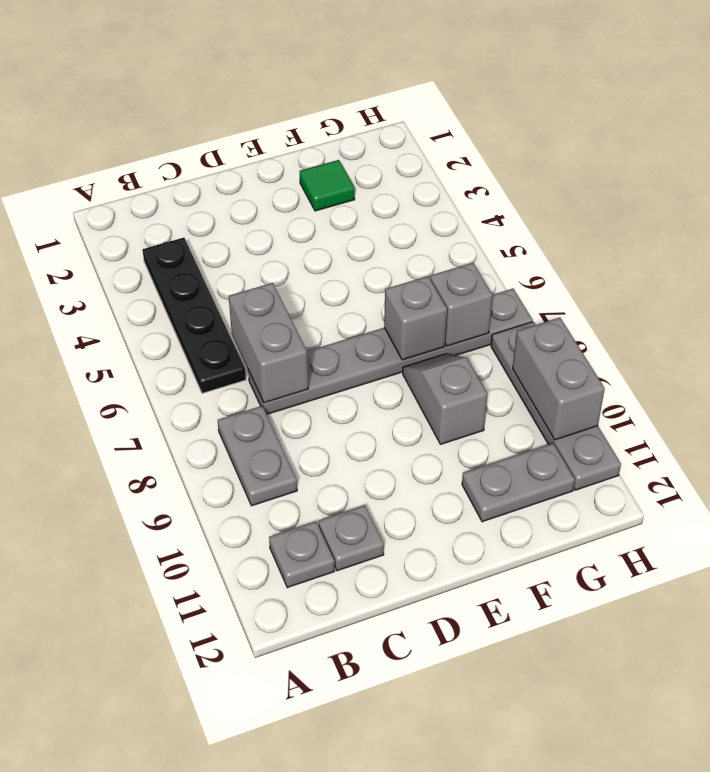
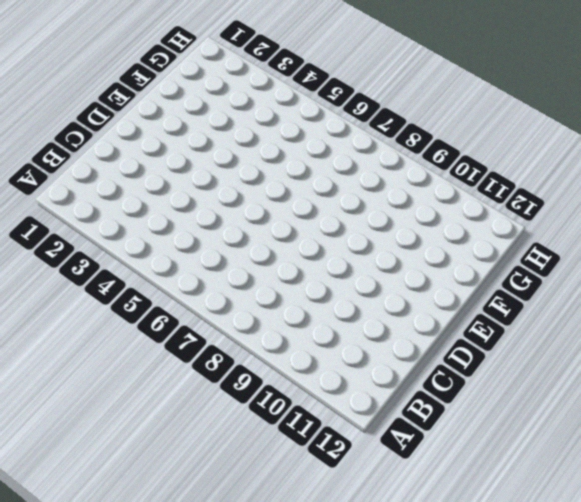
none -> black plate B3:B6 level 1
none -> grey plate B8:B9 level 1
none -> grey plate B11 level 1

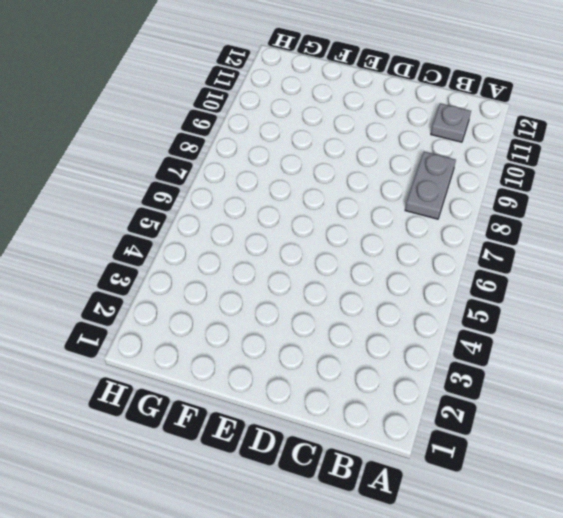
none -> black plate B3:B6 level 1
none -> grey plate C7:H7 level 1
none -> grey plate C11 level 1

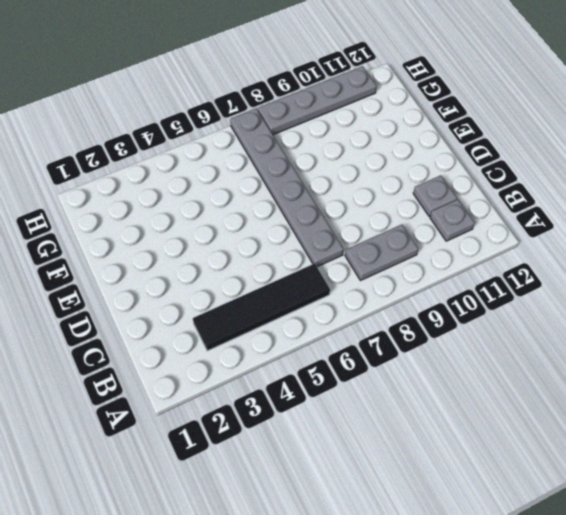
black tile B3:B6 level 1 -> black plate B3:B6 level 1
none -> green tile F2 level 1
none -> grey slope F8:F9 level 1 top 9
none -> grey plate F11:G11 level 1

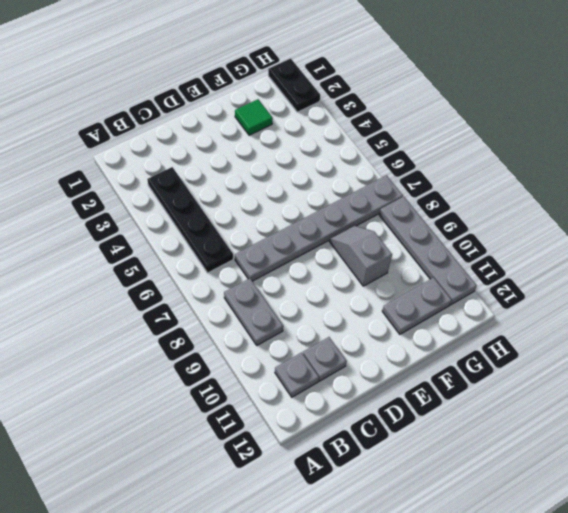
black plate H1:H2 level 1 -> none
none -> grey brick C6:C7 level 2
none -> grey brick F7 level 2
none -> grey brick G7 level 2

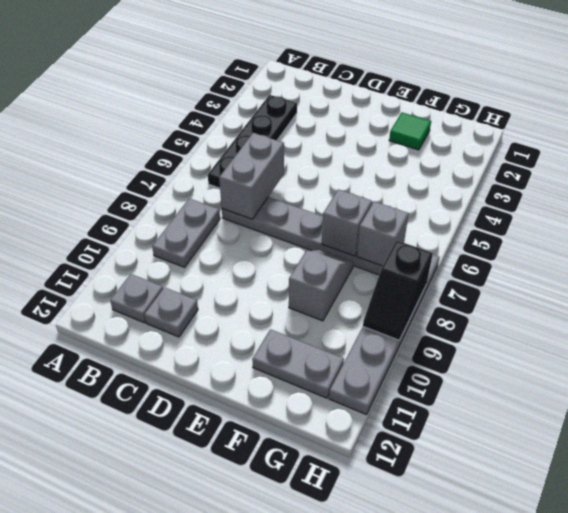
black slope H8:H9 level 2 top 8 -> grey brick H9:H10 level 2

